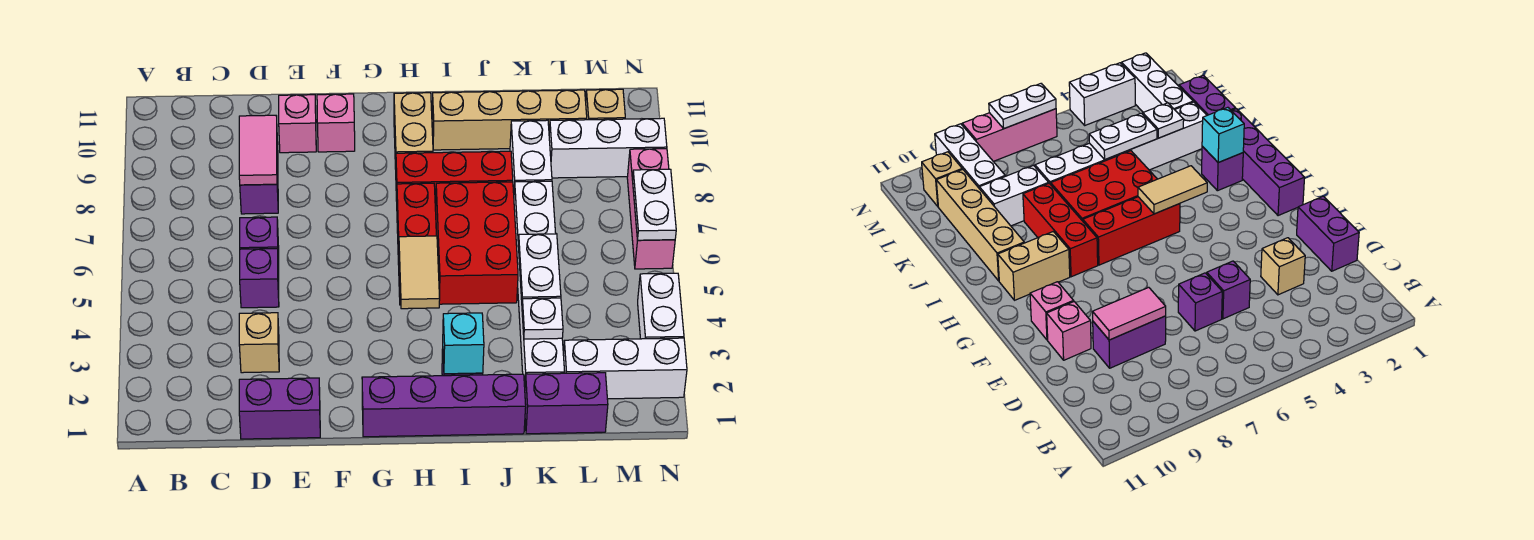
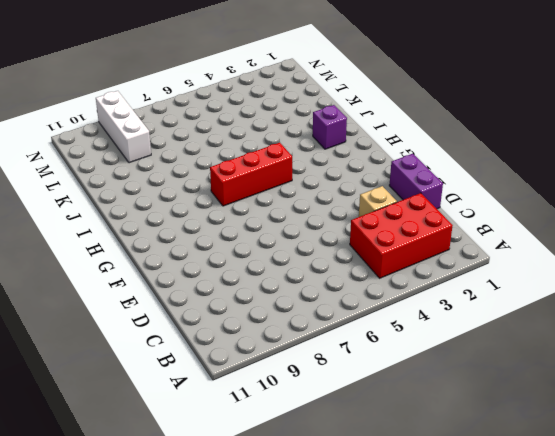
red brick B2:C4 level 1 -> red brick I5:J7 level 1
none -> purple brick D5 level 1
none -> purple brick D6 level 1
none -> purple brick D8:D9 level 1

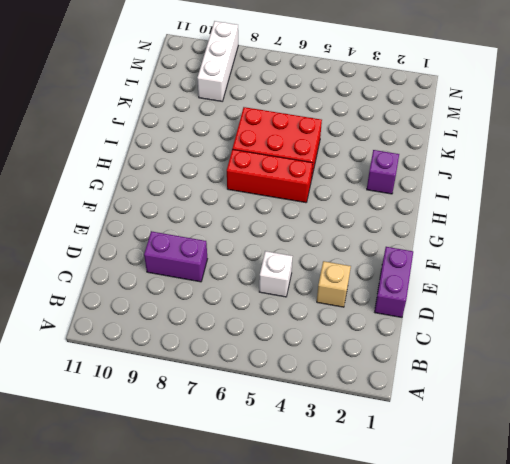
white brick D5 level 1 -> purple brick D5 level 1
none -> purple brick D6 level 1
none -> pink brick E10 level 1
none -> pink brick F10 level 1

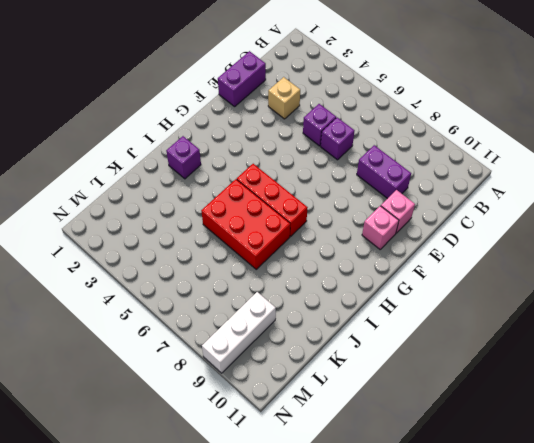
none -> purple brick G1:J1 level 1
none -> red brick H8:J8 level 1
none -> tan brick H9:H10 level 1

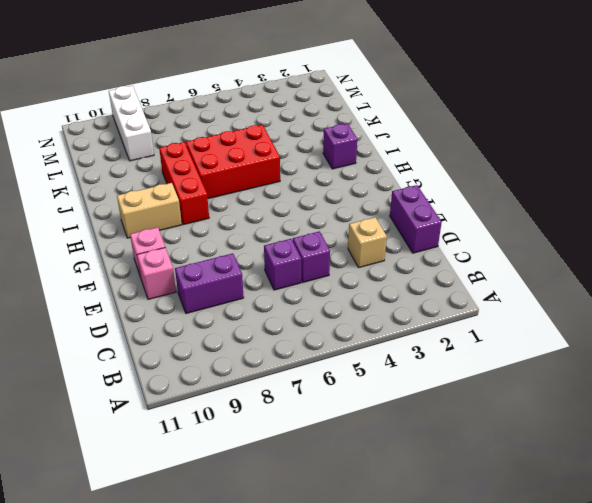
none -> purple brick G1:J1 level 1
none -> red brick H5:H7 level 1
none -> tan brick I10:L10 level 1

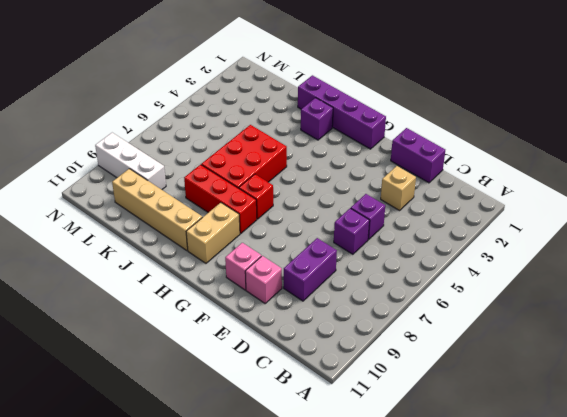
red brick H7 level 1 -> red brick H5:H7 level 1
none -> purple brick K1:L1 level 1
none -> white brick K2:K7 level 1
none -> white brick K8:K9 level 1

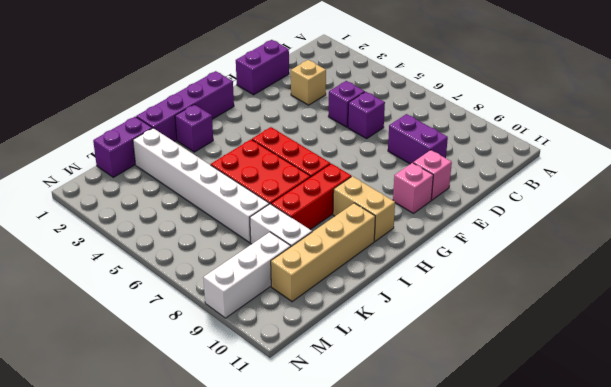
none -> white brick L2:N2 level 1
none -> tan brick M10 level 1
none -> white brick N3:N4 level 1

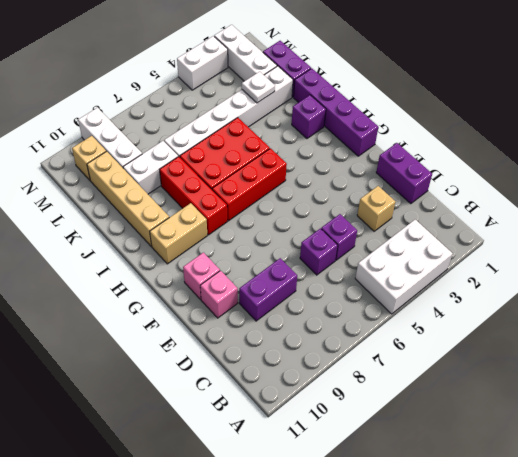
white brick A3:B5 level 1 -> none
none -> pink brick N6:N8 level 1
none -> pink tile D8:D9 level 2
none -> tan tile H4:H5 level 2

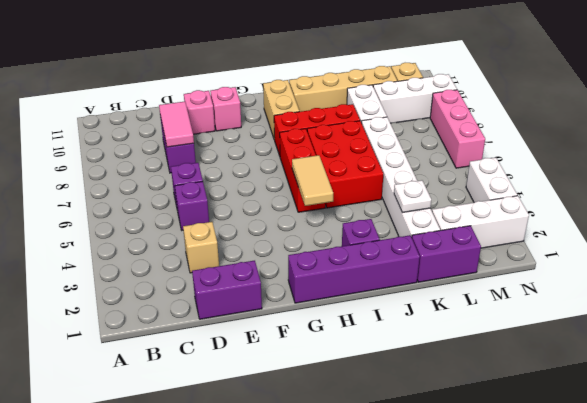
none -> cyan brick I2 level 2
none -> white plate K4:K5 level 2
none -> white plate N6:N7 level 2

